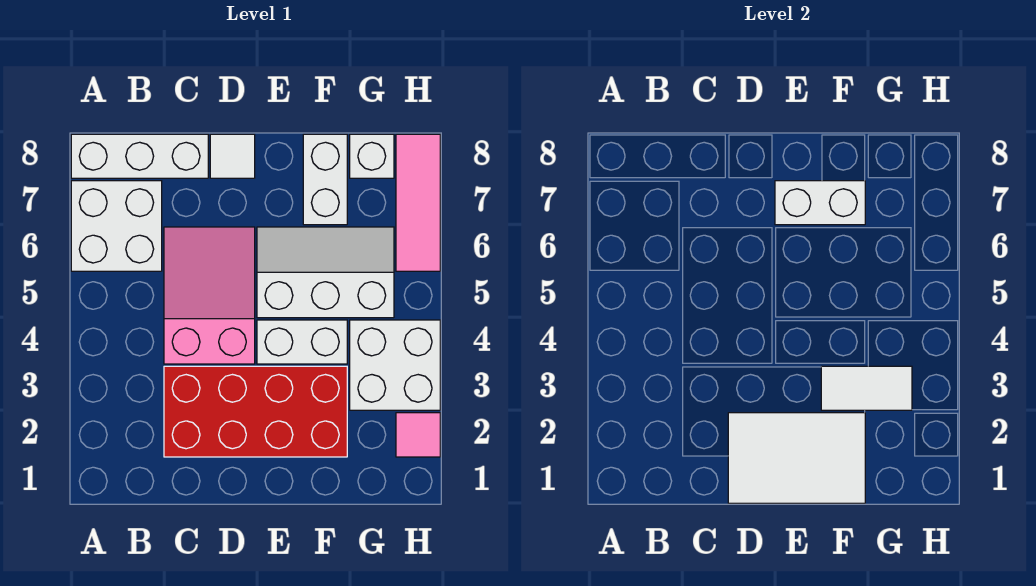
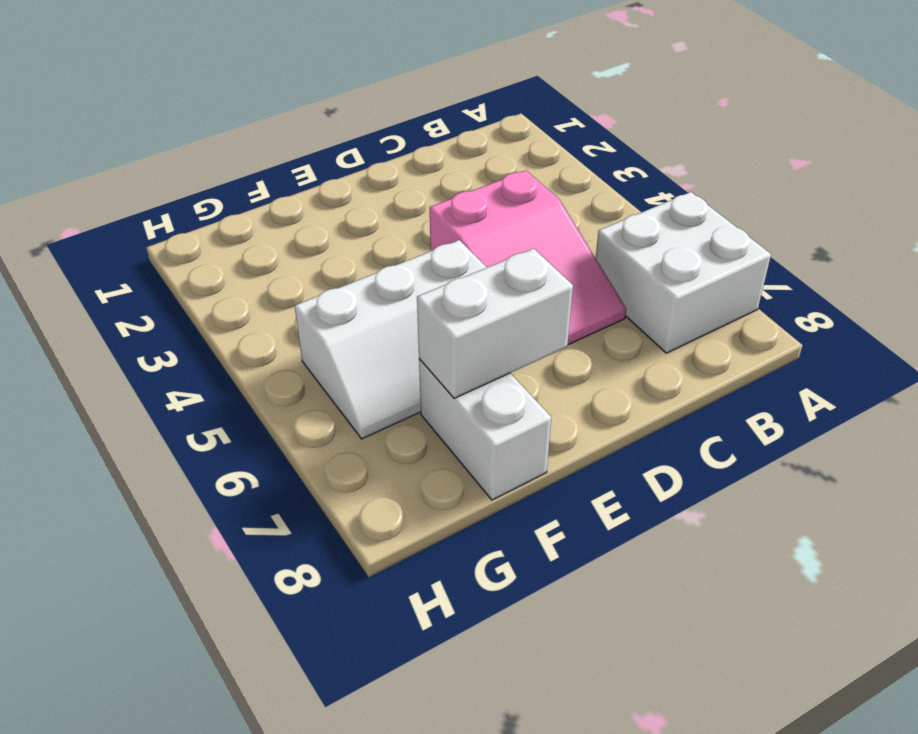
none -> white brick A8:C8 level 1
none -> red brick C2:F3 level 1
none -> white tile D8 level 1

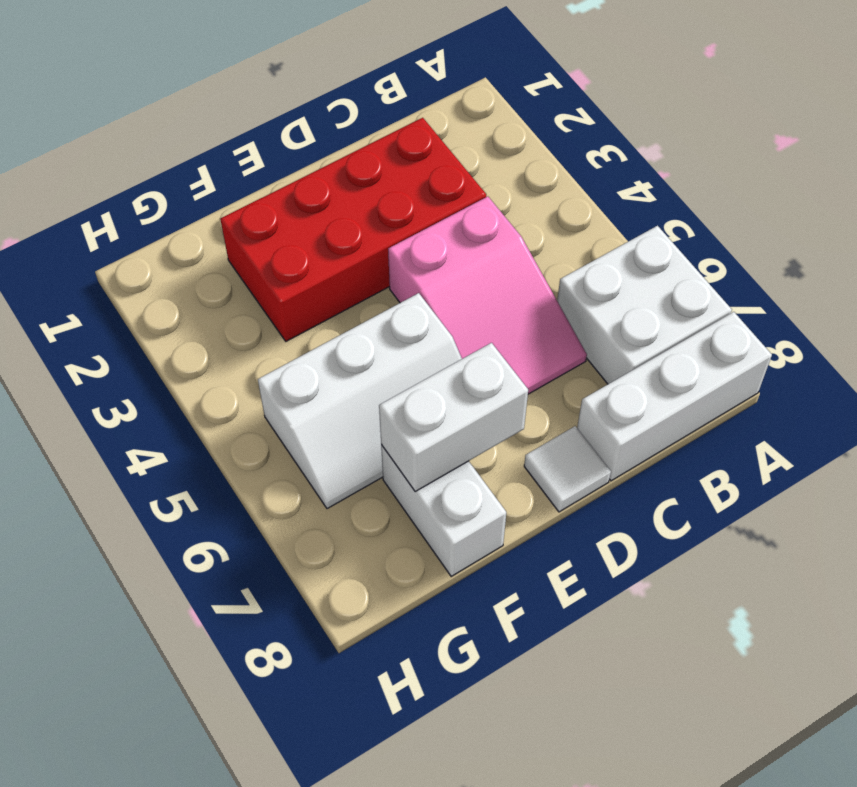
none -> white brick E4:F4 level 1
none -> white brick G3:H4 level 1
none -> white brick G8 level 1

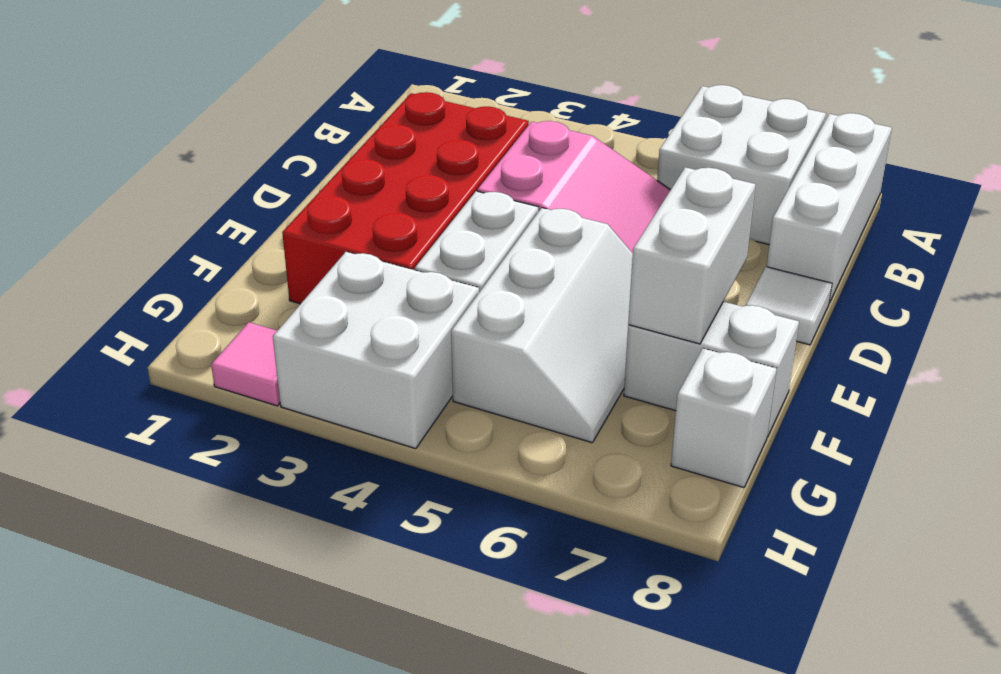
none -> pink tile H6:H8 level 1
none -> white tile D1:F2 level 2
none -> white tile F3:G3 level 2

